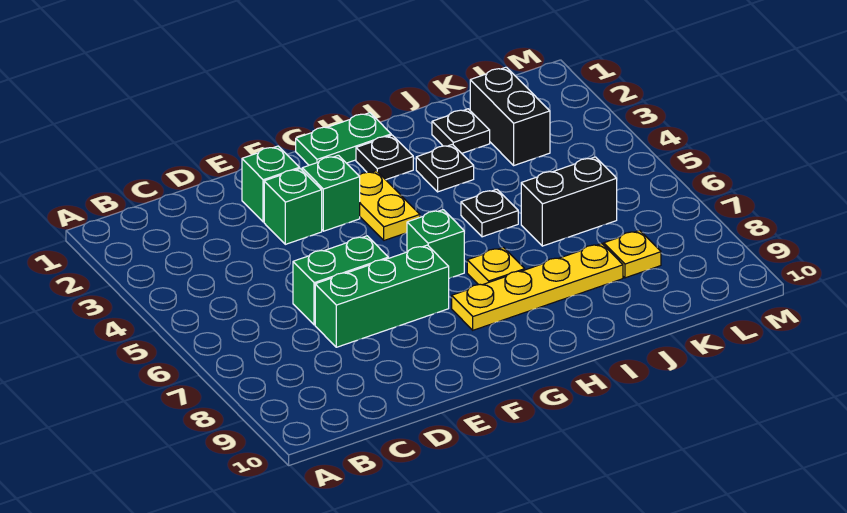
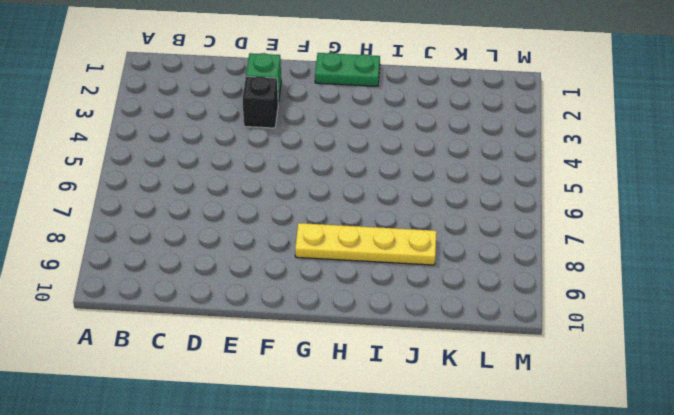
black brick E3 level 1 -> green brick E3 level 1
none -> green brick D6:E6 level 1
none -> green brick D7:F7 level 1
none -> green brick F3 level 1

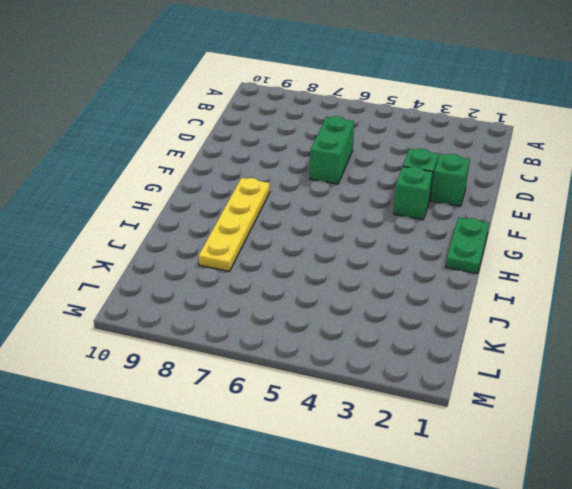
none -> green brick D7:F7 level 1
none -> yellow plate G3:G4 level 1
none -> green brick G6 level 1

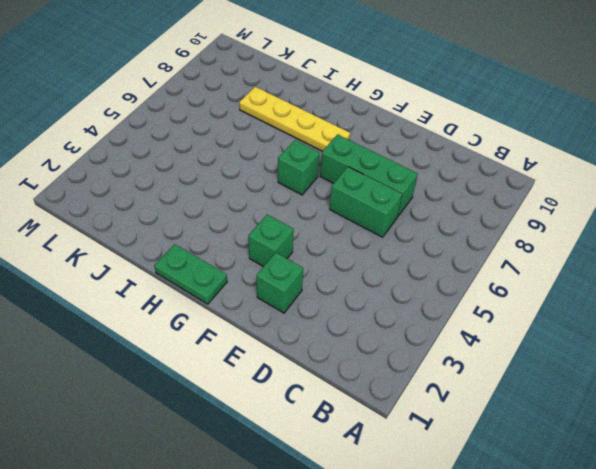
none -> green brick E3 level 1
none -> yellow plate G3:G4 level 1
none -> black plate H2 level 1

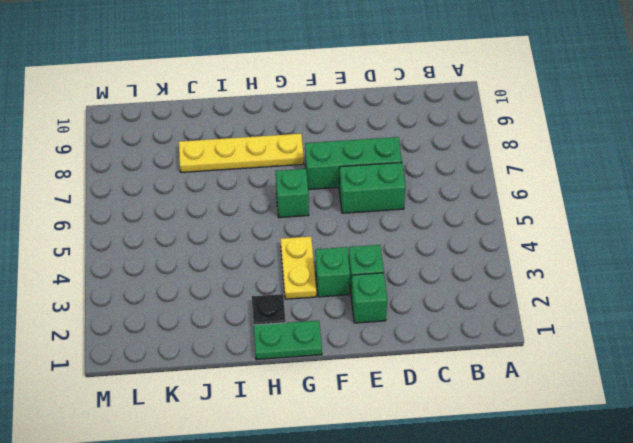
none -> yellow plate H7 level 1
none -> black plate I3 level 1
none -> black plate I5 level 1

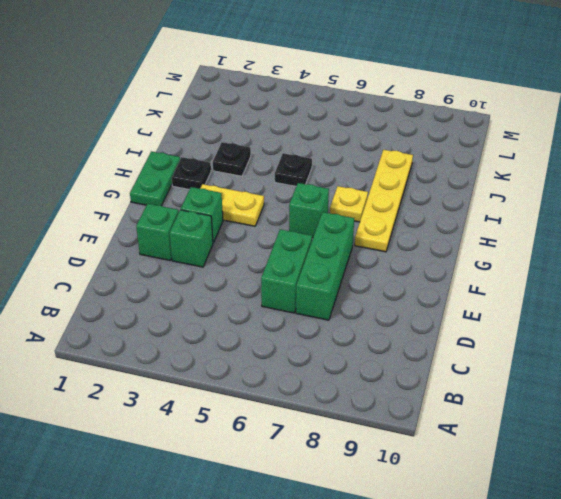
none -> black plate J2 level 1
none -> black brick J6:K6 level 1
none -> black brick K2:K3 level 1

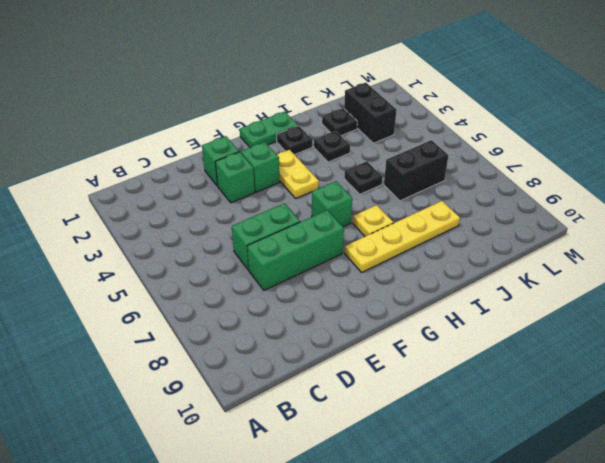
none -> yellow plate K8 level 1

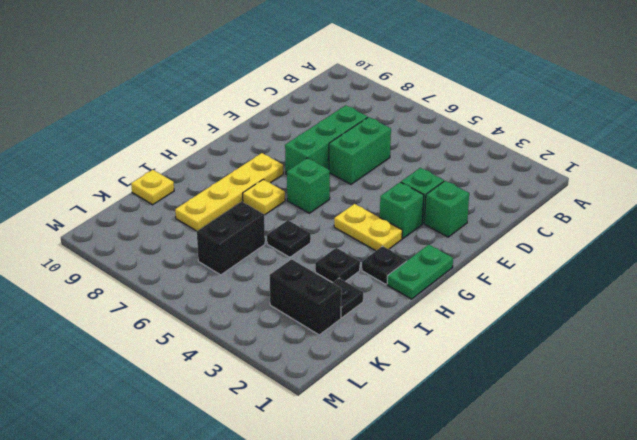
yellow plate J10 level 1 -> yellow plate K8 level 1

